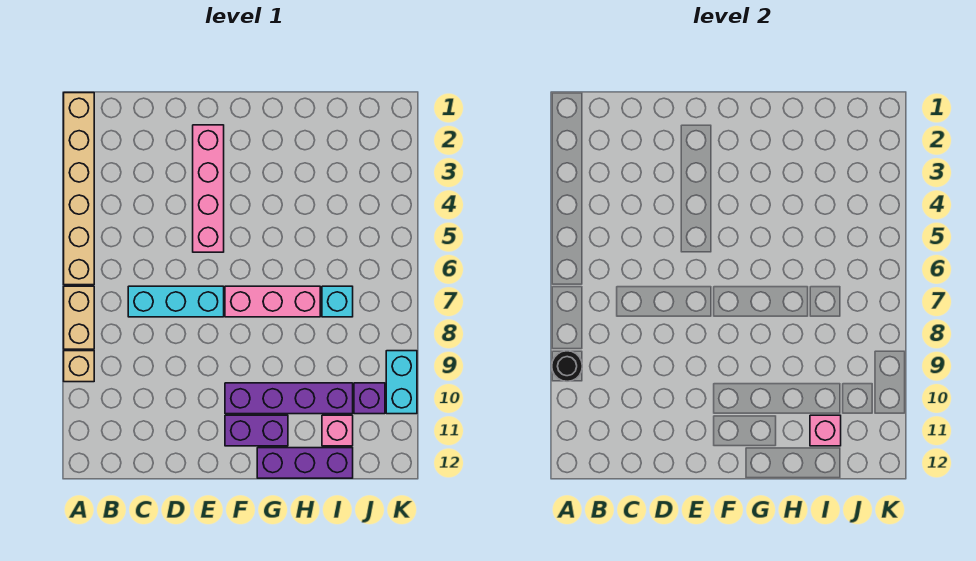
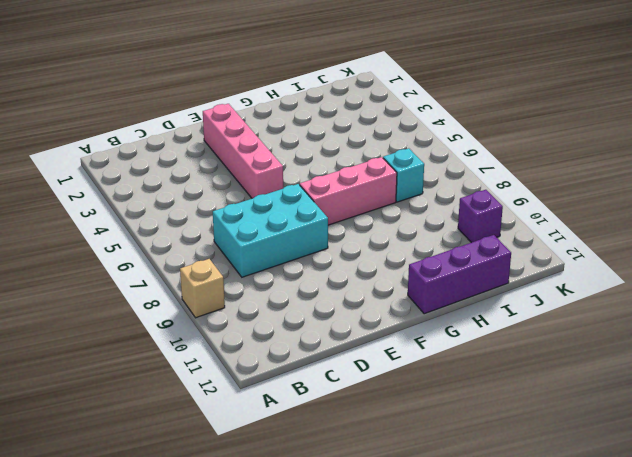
cyan brick C7:E8 level 1 -> cyan brick C7:E7 level 1
none -> tan brick A1:A6 level 1
none -> tan brick A7:A8 level 1
none -> purple brick F10:I10 level 1

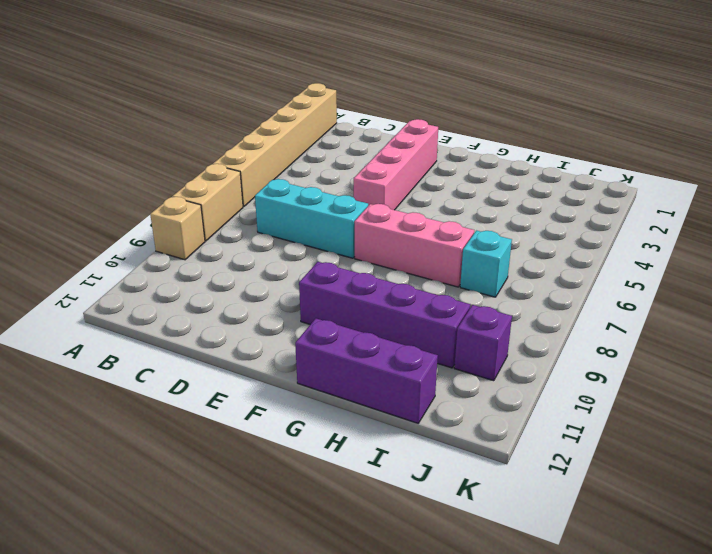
none -> purple brick F11:G11 level 1
none -> pink brick I11 level 1
none -> cyan brick K9:K10 level 1

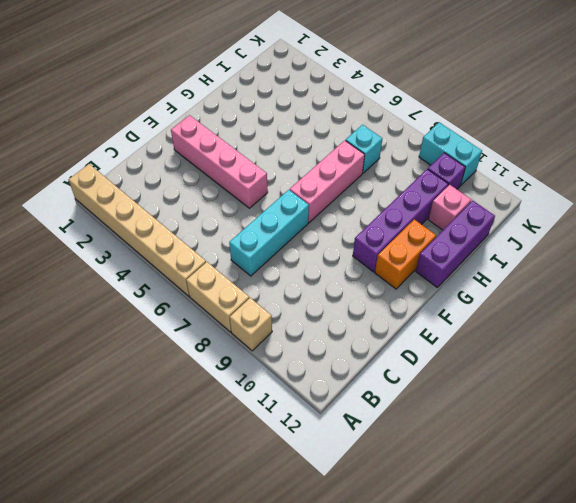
orange brick F11:G11 level 1 -> purple brick F11:G11 level 1
none -> black round brick A9 level 2
none -> pink brick I11 level 2

